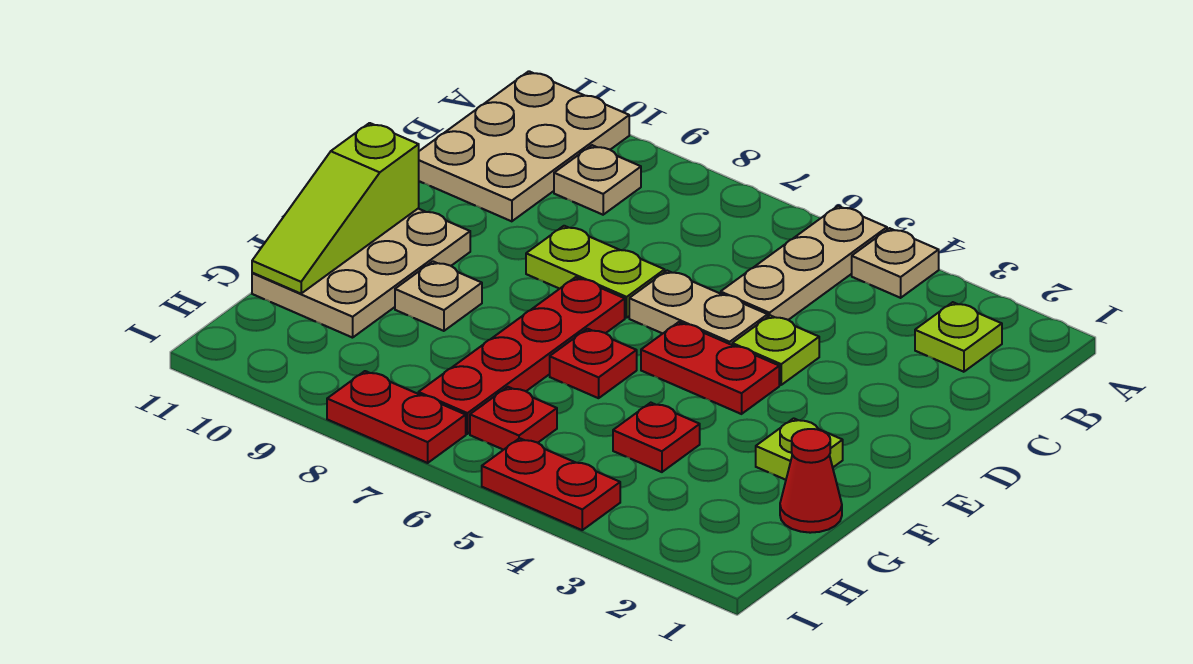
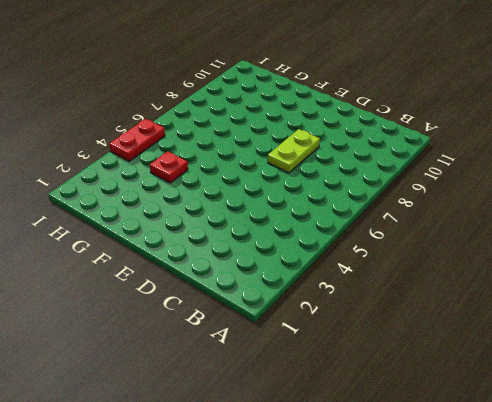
none -> tan plate A4 level 1
none -> tan plate A5:C5 level 1
none -> tan plate A10:C11 level 1

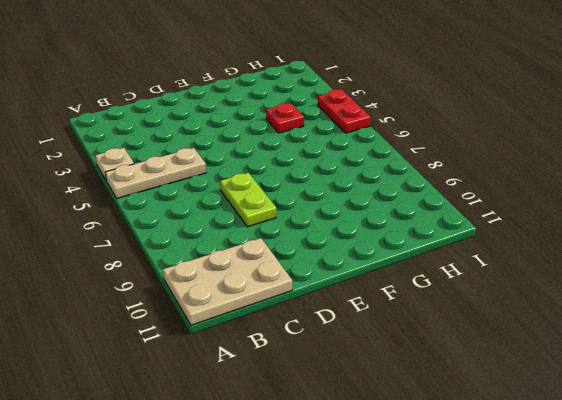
none -> lime plate B2 level 1
none -> tan plate B9 level 1
none -> lime plate D4 level 1

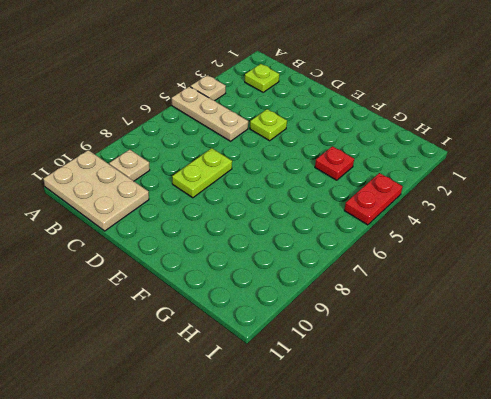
none -> tan plate D5:D6 level 1
none -> red plate E4:E5 level 1
none -> red plate E7:H7 level 1

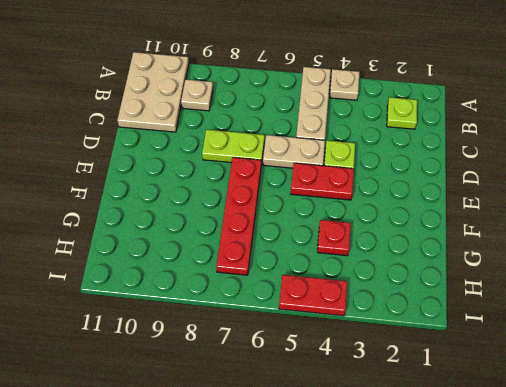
none -> tan plate E10:G11 level 1
none -> lime plate F2 level 1
none -> red plate F6 level 1

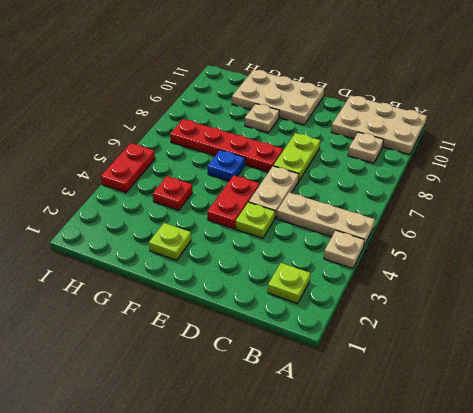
blue plate F6 level 1 -> red plate F6 level 1
none -> red cone G1 level 1
none -> red plate H6 level 1
none -> red plate I7:I8 level 1

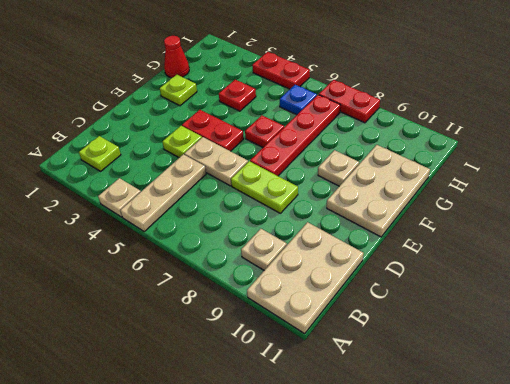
blue plate H6 level 1 -> red plate H6 level 1
none -> lime slope E11:G11 level 2 top E

